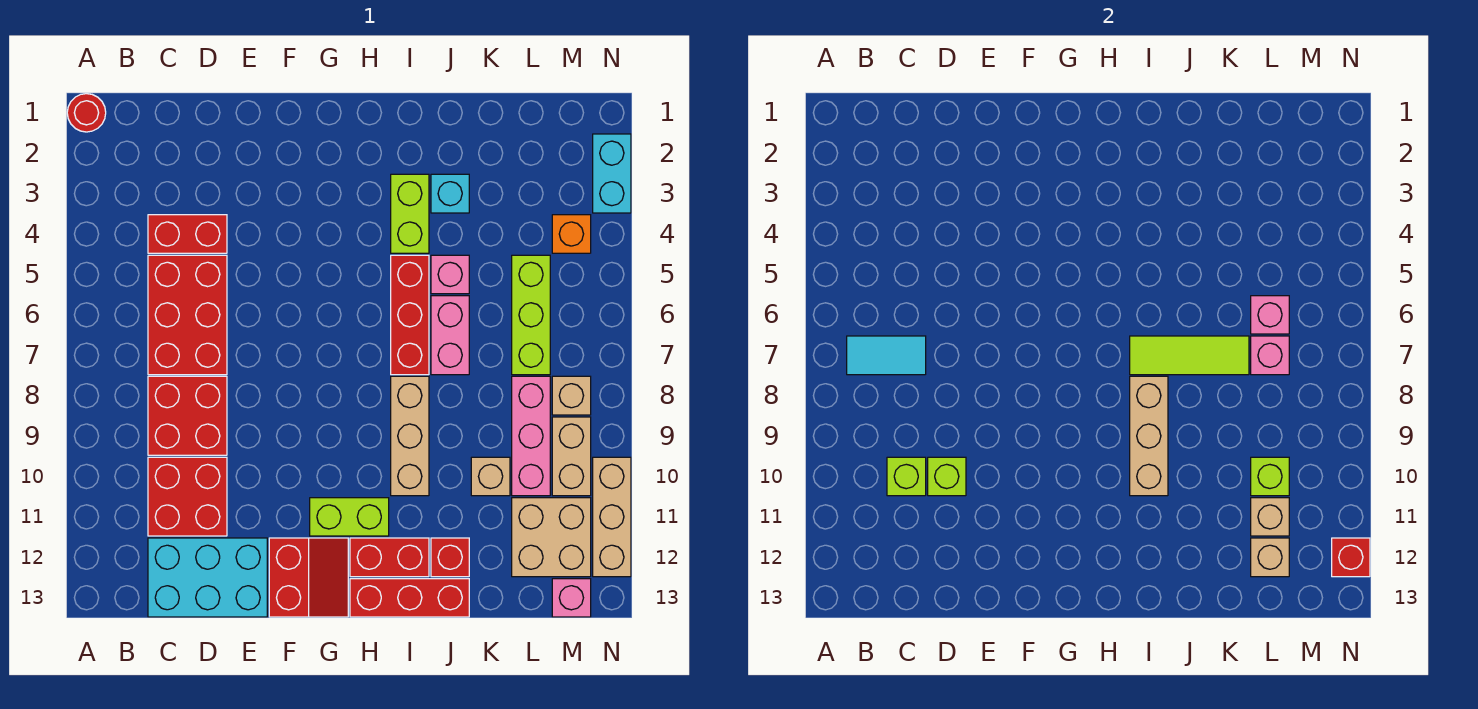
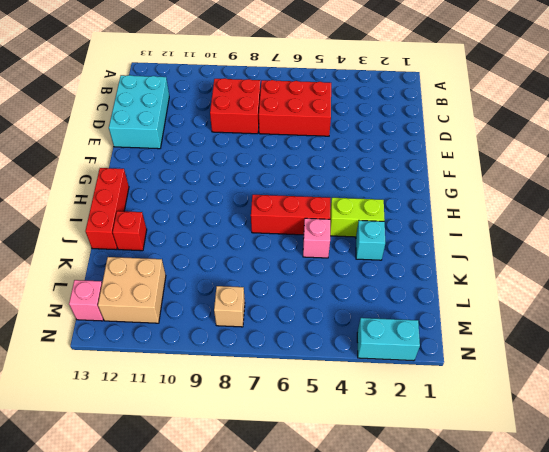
none -> red round brick A1 level 1
none -> red brick C4:D4 level 1
none -> red brick C10:D11 level 1
none -> red slope F12:G13 level 1 top F

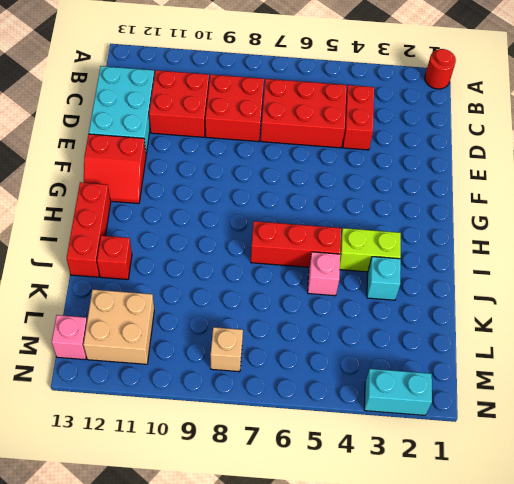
none -> lime brick G11:H11 level 1
none -> red brick H12:I12 level 1
none -> tan brick I8:I10 level 1
none -> pink brick J6:J7 level 1

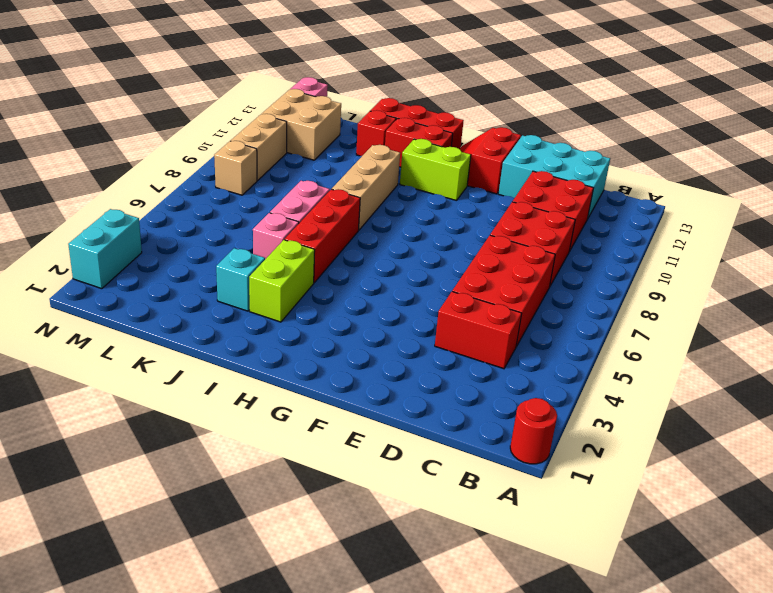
none -> tan brick K10 level 1
none -> lime brick L5:L7 level 1
none -> pink brick L8:L10 level 1
none -> orange brick M4 level 1

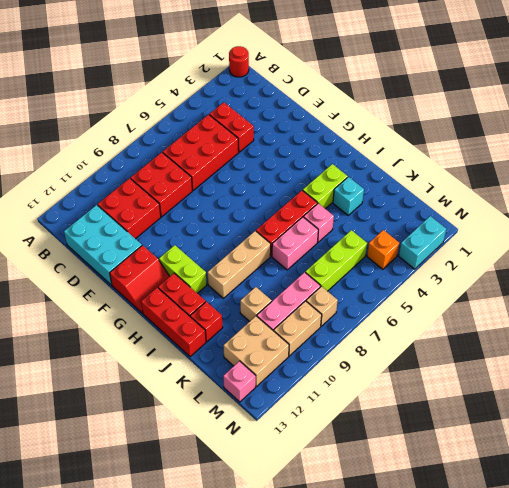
none -> tan brick N10:N12 level 1
none -> cyan tile B7:C7 level 2
none -> lime brick C10 level 2
none -> lime brick D10 level 2

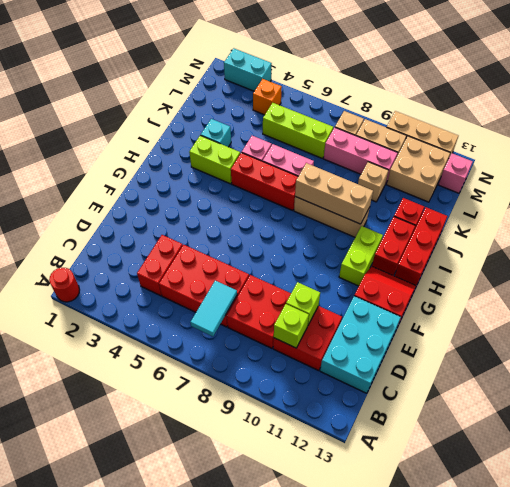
none -> lime tile I7:K7 level 2
none -> pink brick L6 level 2
none -> pink brick L7 level 2
none -> lime brick L10 level 2

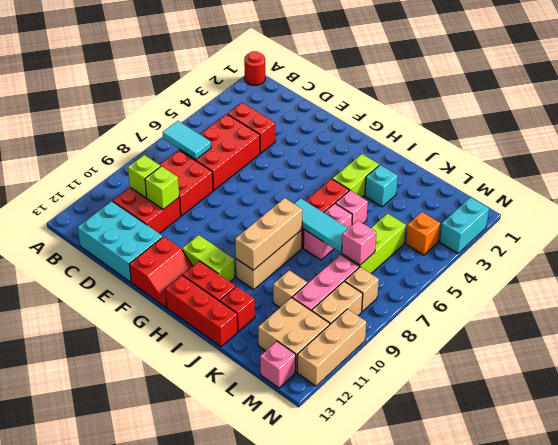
cyan tile I7:K7 level 2 -> lime tile I7:K7 level 2
none -> pink brick L6 level 2
none -> lime brick L10 level 2
none -> tan brick L11 level 2
none -> tan brick L12 level 2

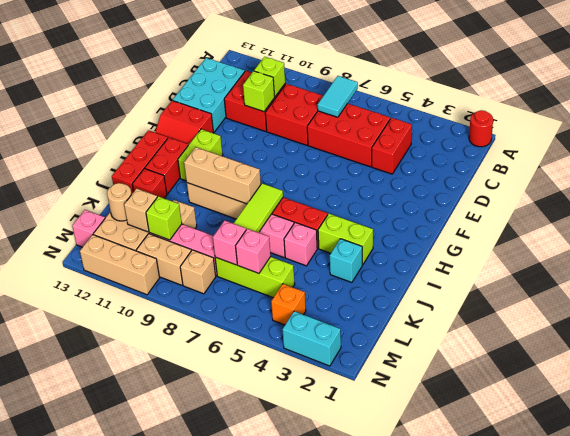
tan round brick L12 level 2 -> tan brick L12 level 2
none -> red brick N12 level 2

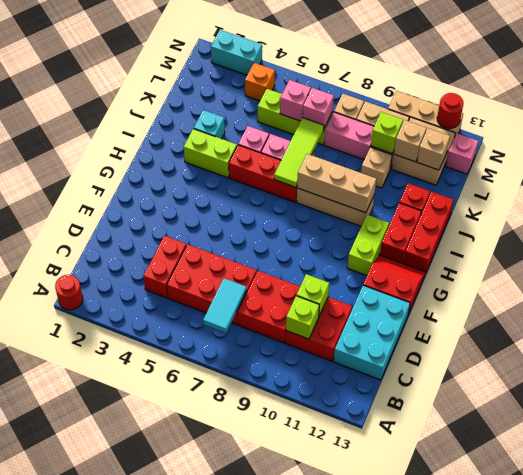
red round brick N12 level 2 -> red brick N12 level 2

